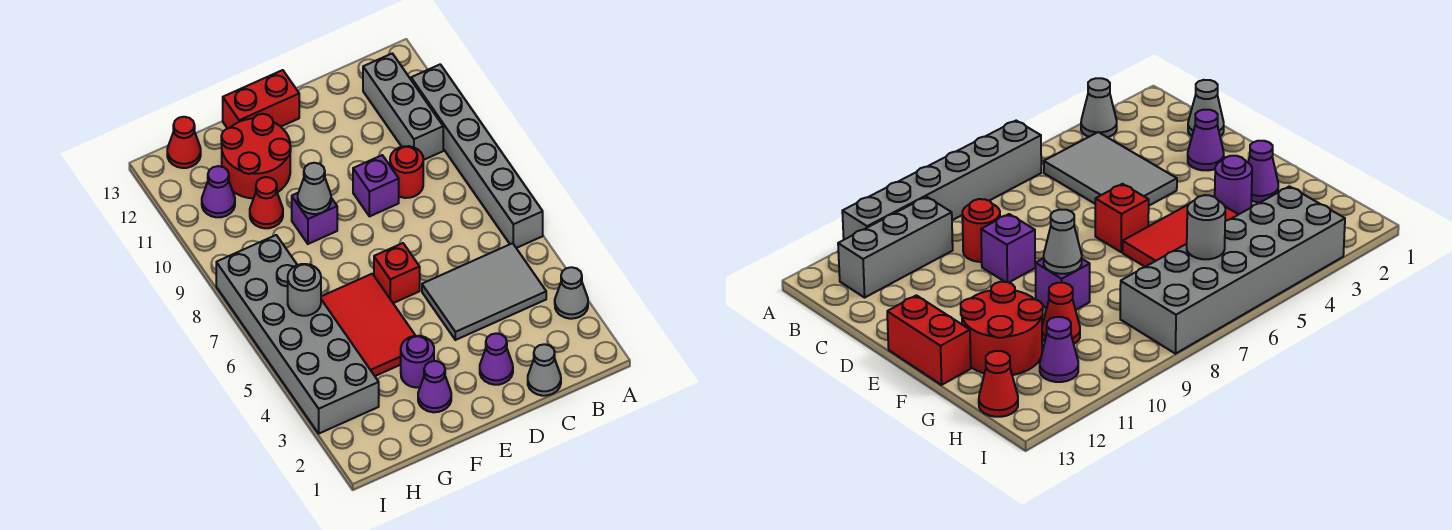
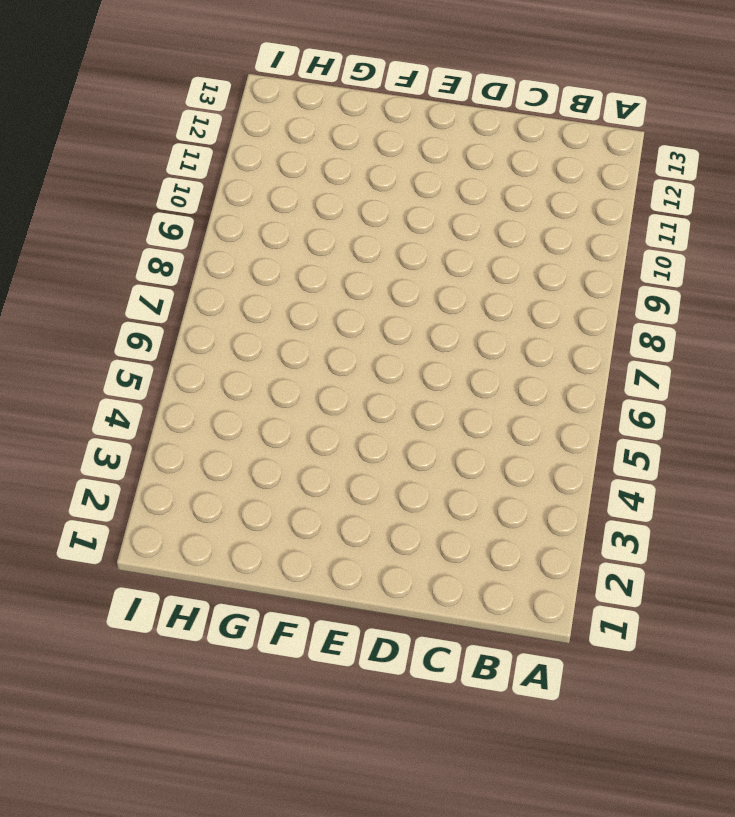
none -> grey cone A3 level 1
none -> grey brick A6:A11 level 1
none -> grey tile B4:D5 level 1

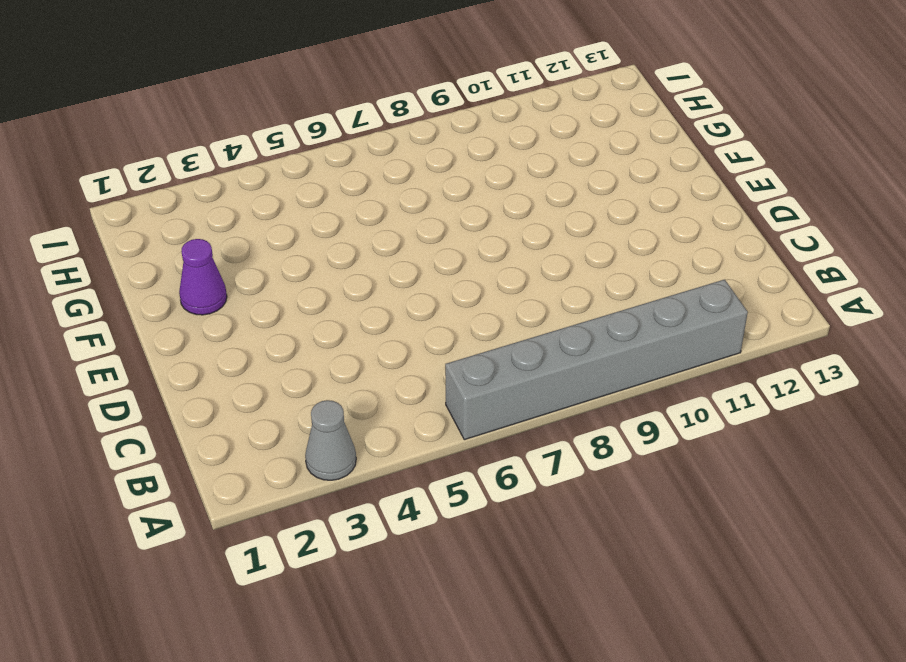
none -> grey tile B4:D5 level 1
none -> grey brick B10:B12 level 1
none -> grey cone C1 level 1

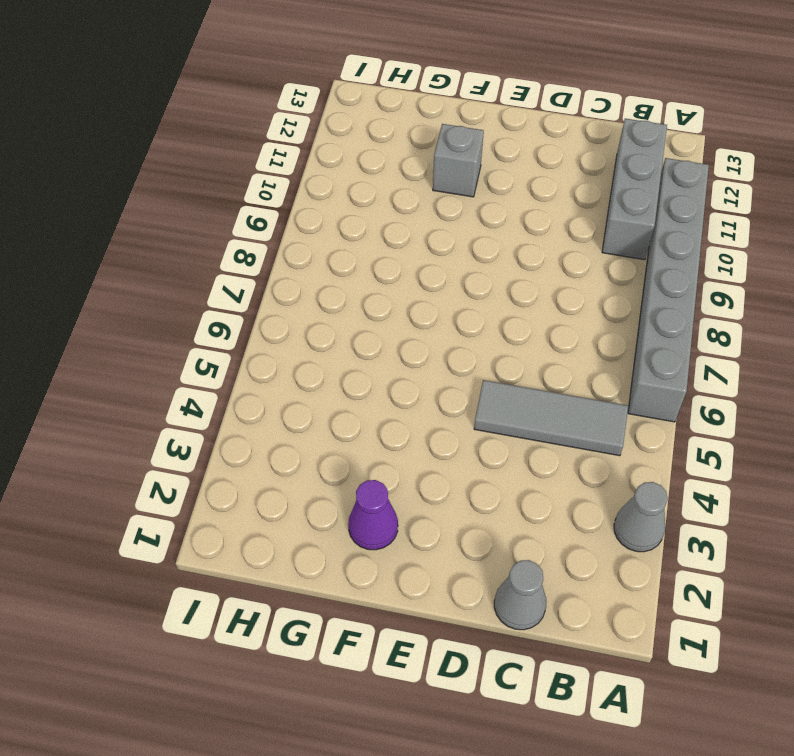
grey tile B5:D5 level 1 -> grey tile B4:D5 level 1
grey brick F11 level 1 -> red round brick F11:G12 level 1
none -> red round brick C9 level 1
none -> purple cone D2 level 1
none -> purple brick D9 level 1

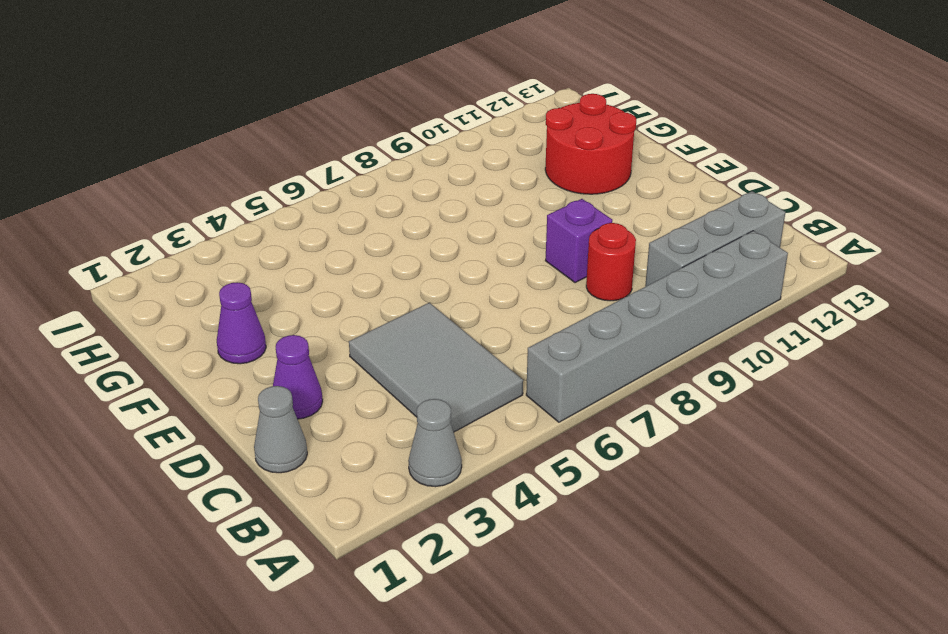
none -> red brick E6 level 1
none -> red brick E13:F13 level 1
none -> purple round brick F3 level 1

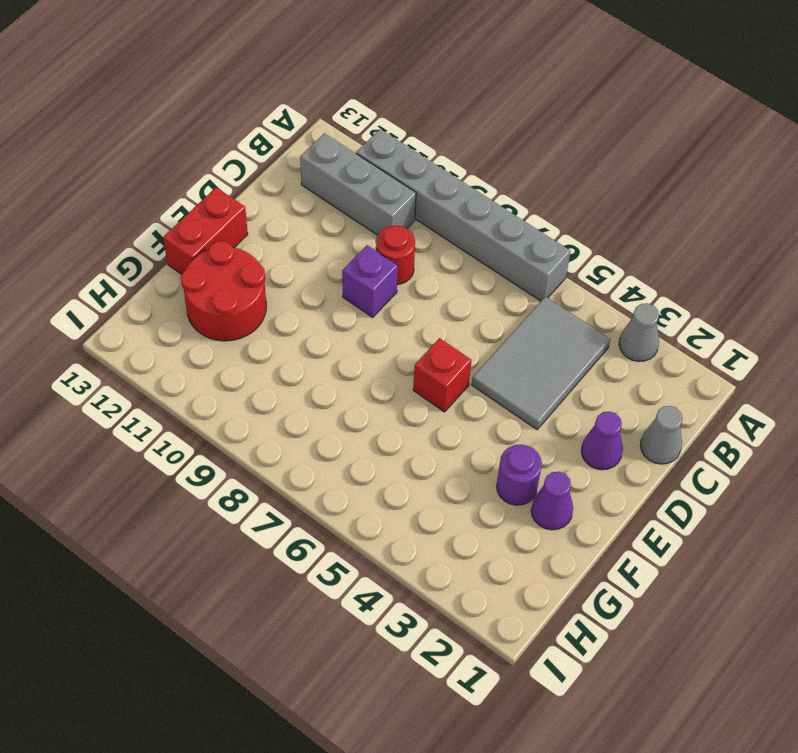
none -> red tile F4:G6 level 1
none -> purple brick F9 level 1
none -> red cone G10 level 1

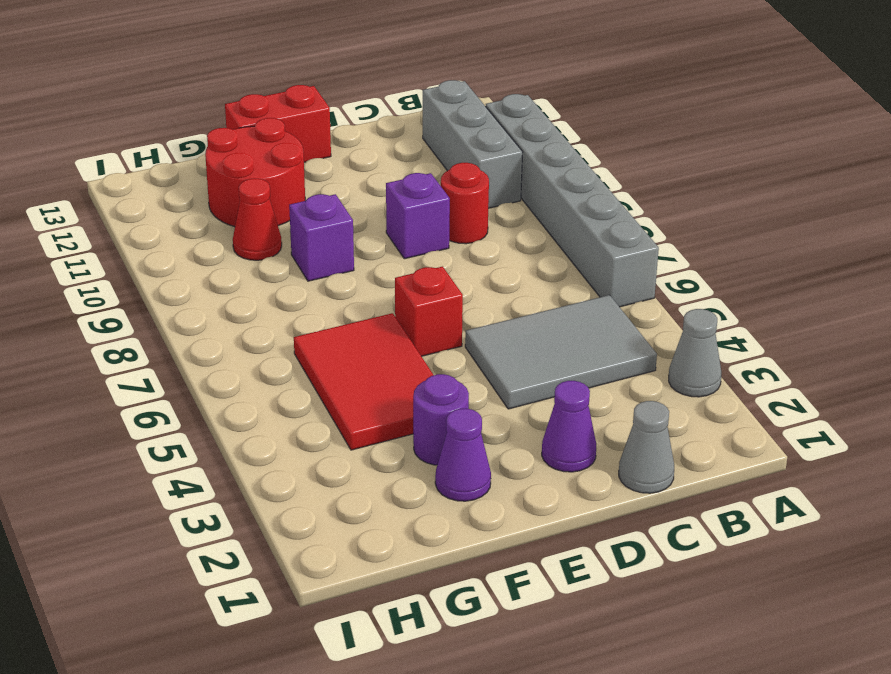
none -> grey brick H3:I8 level 1
none -> purple cone H11 level 1
none -> red cone H13 level 1

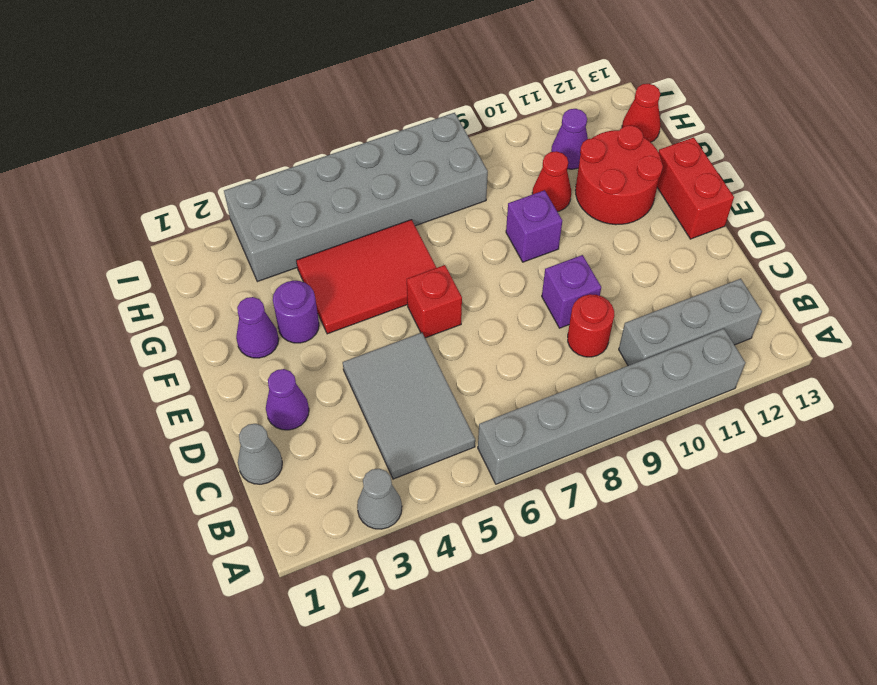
none -> grey cone F9 level 2
none -> grey round brick H6 level 2

